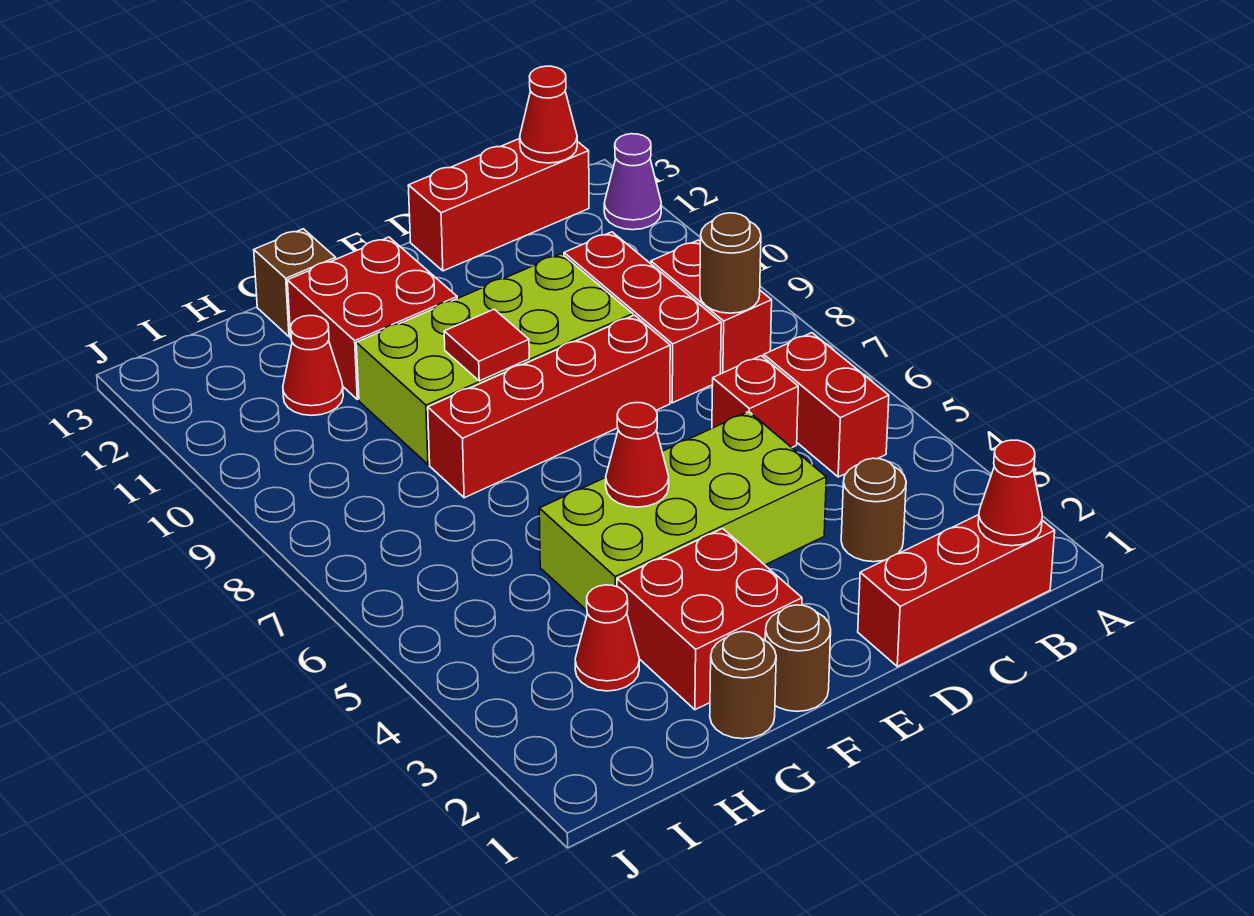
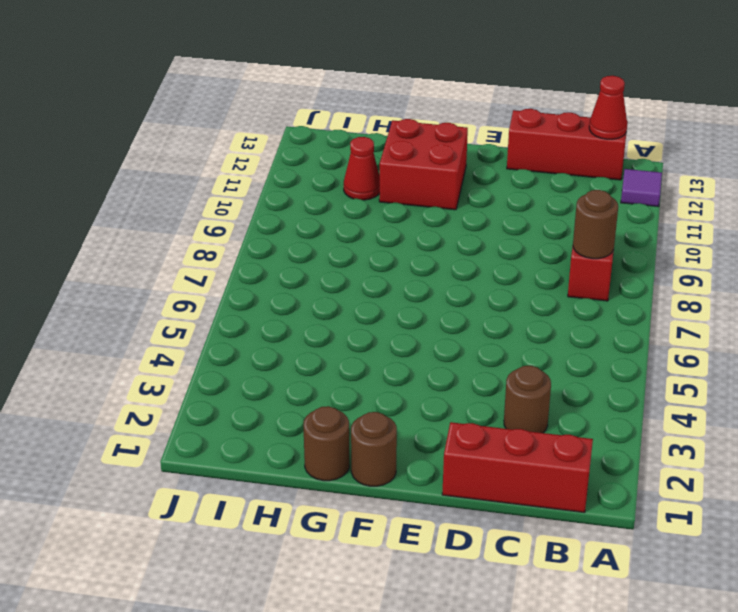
purple tile A12 level 1 -> purple cone A12 level 1
none -> red brick B5:B6 level 1
none -> red brick C6 level 1
none -> red brick C8:C10 level 1

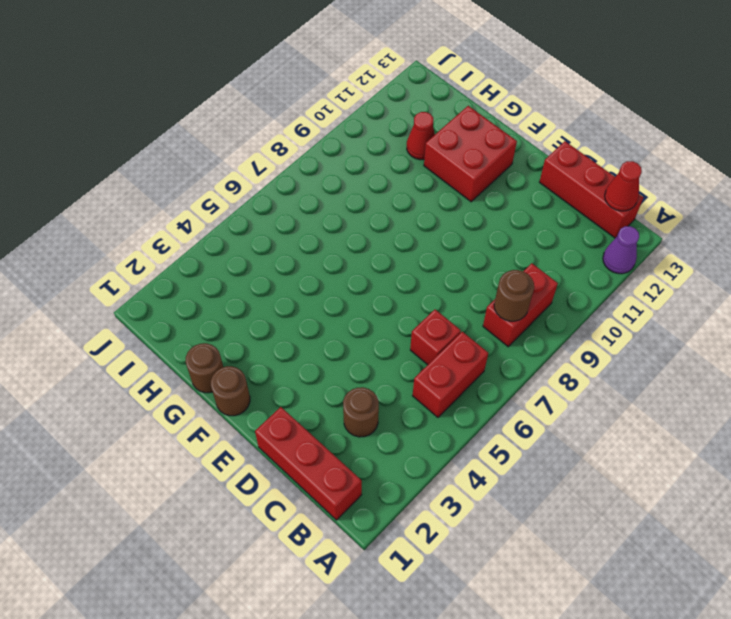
none -> red brick C8:C10 level 1
none -> lime brick D4:G5 level 1
none -> red brick D8:G8 level 1

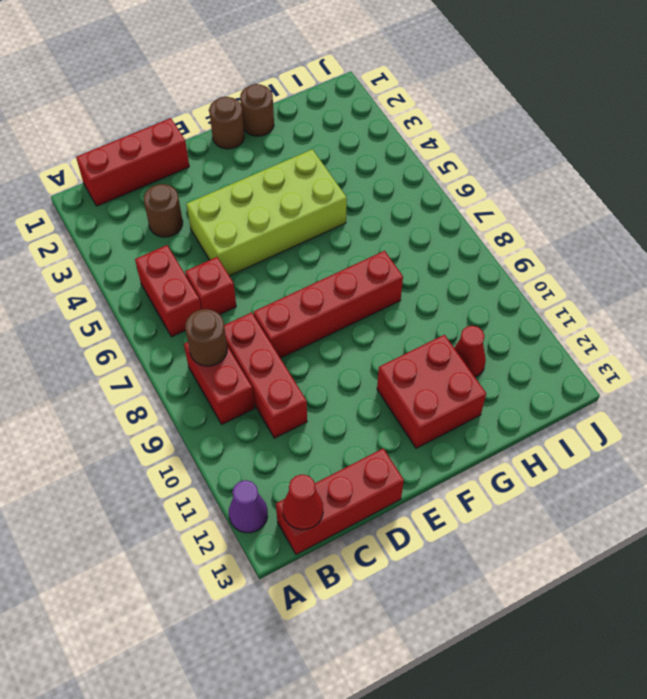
none -> lime brick D9:G10 level 1
none -> red brick F2:G3 level 1
none -> brown brick G13 level 1

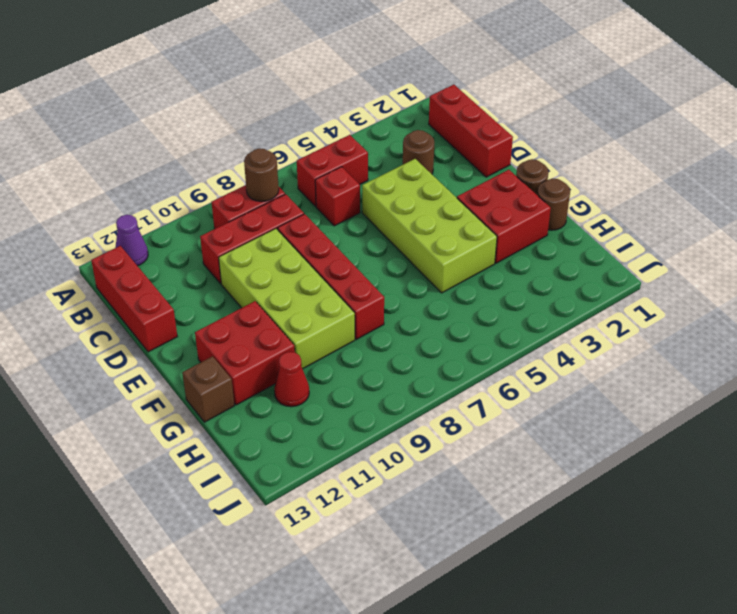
none -> red cone H3 level 1
none -> red cone B1 level 2
none -> red cone B13 level 2

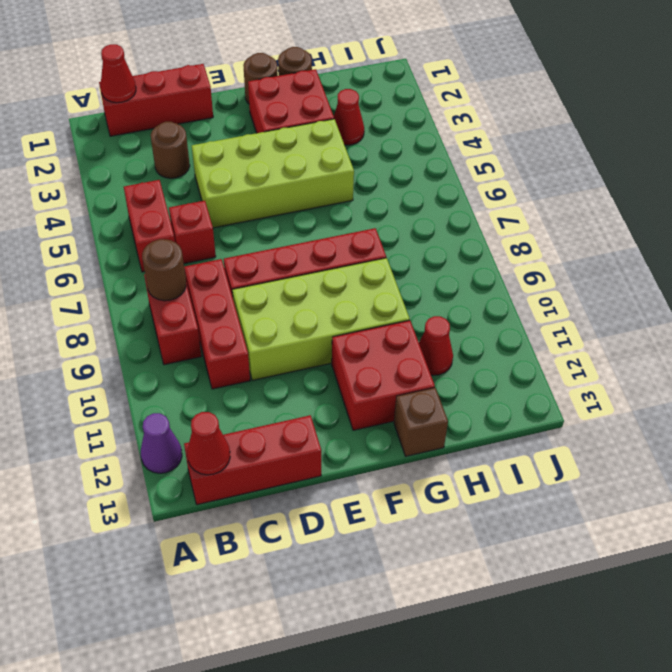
none -> red cone F5 level 2
none -> red tile F9 level 2

